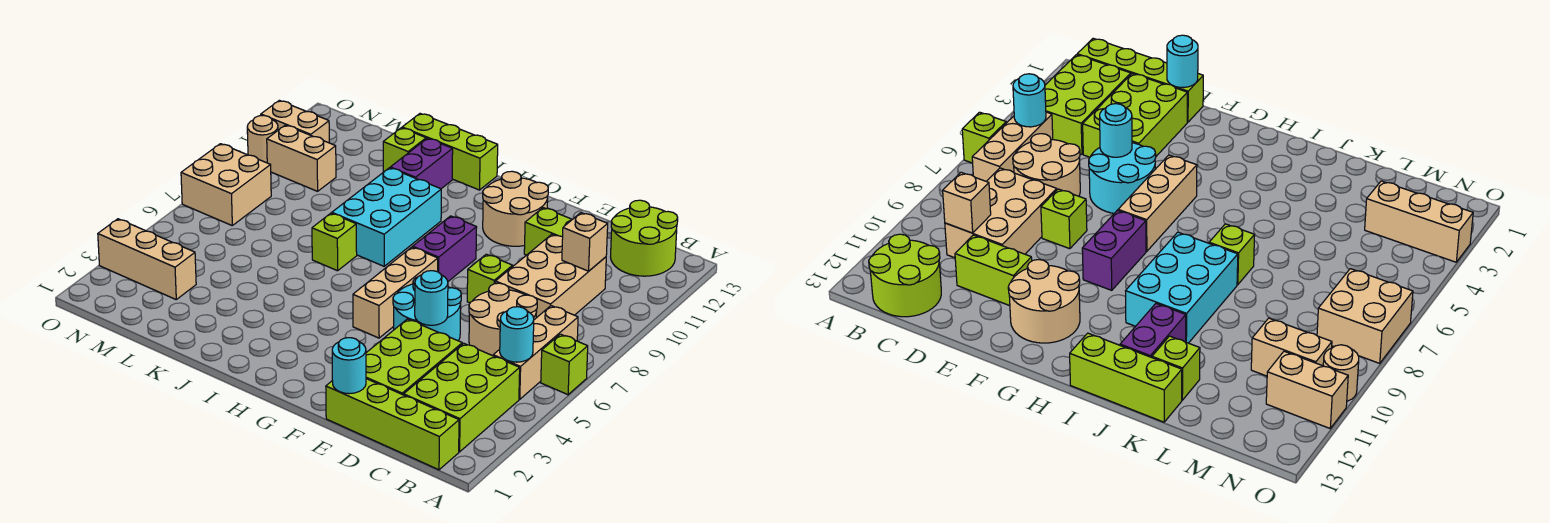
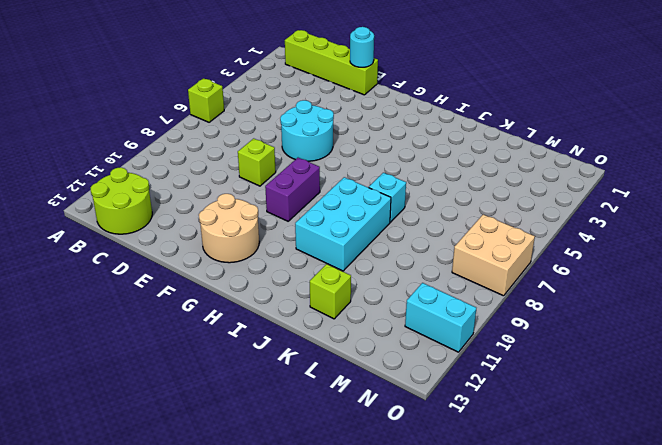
cyan brick J7 level 1 -> lime brick J7 level 1
cyan brick N11:O11 level 1 -> tan brick N11:O11 level 1
none -> lime brick B2:C4 level 1
none -> tan brick B5:B7 level 1
none -> tan round brick C6:D7 level 1

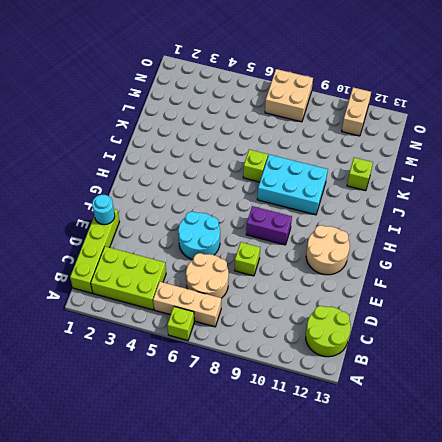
none -> tan brick C8:D10 level 1
none -> lime brick D2:E4 level 1
none -> lime brick D11:E11 level 1

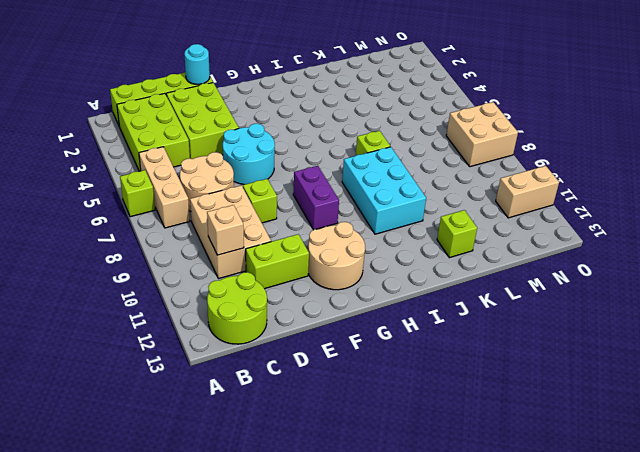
none -> tan brick G5:G7 level 1
none -> lime brick I13:K13 level 1
none -> purple brick J11:J12 level 1

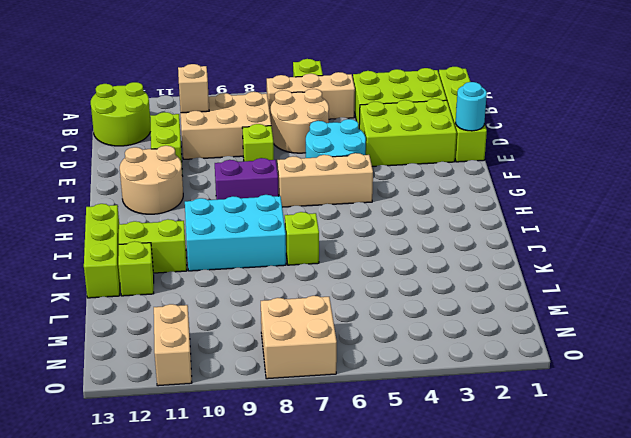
lime brick J11:J12 level 1 -> purple brick J11:J12 level 1
none -> tan brick M3:O3 level 1
none -> tan brick M10:N10 level 1
none -> tan round brick O10 level 1

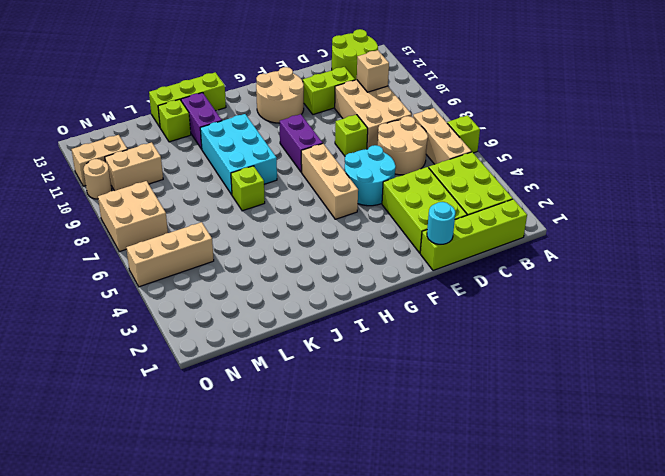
tan brick M5:O5 level 1 -> tan brick M3:O3 level 1
none -> cyan round brick B5 level 2
none -> cyan round brick E5 level 2

